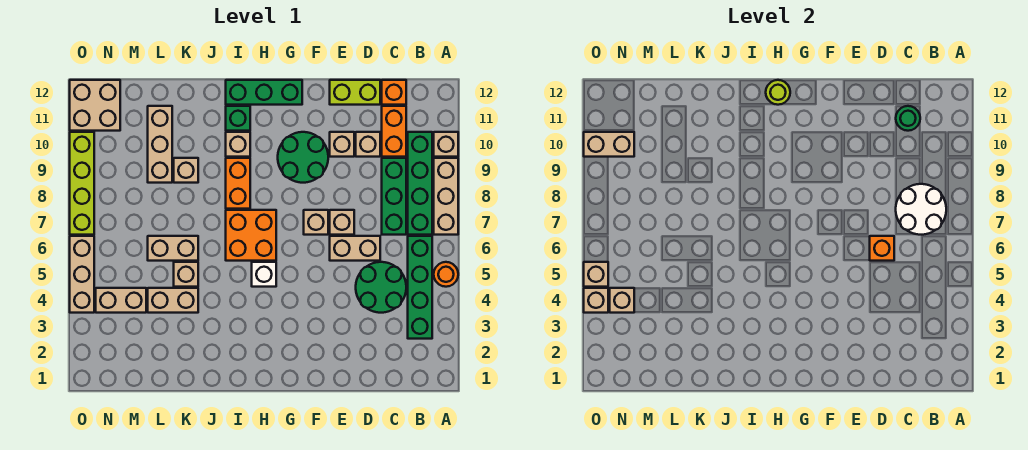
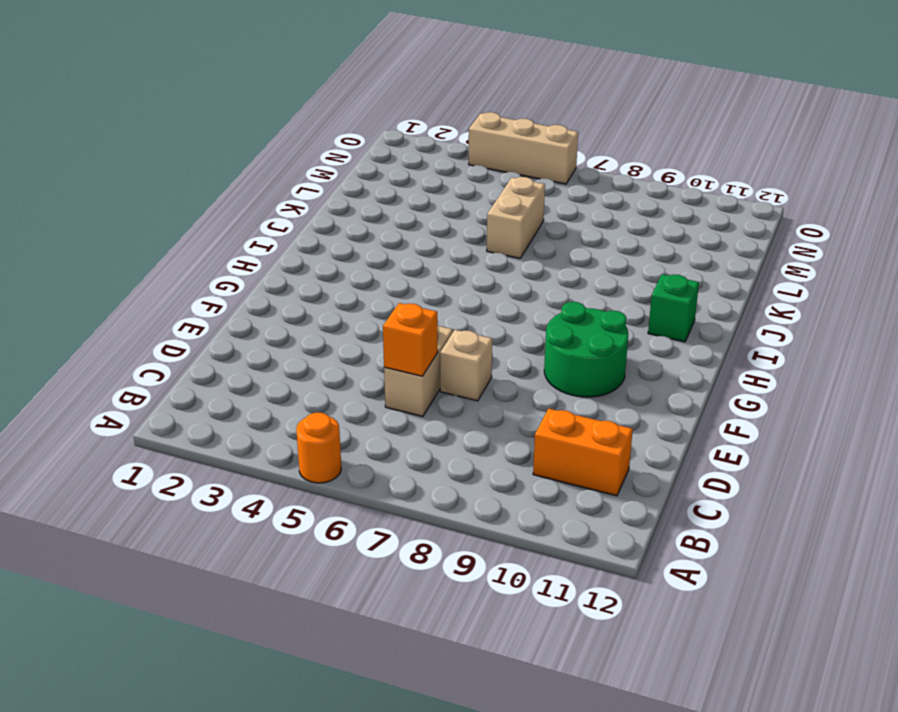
none -> tan brick A7:A9 level 1
none -> tan brick A10 level 1
none -> green brick B3:B6 level 1
none -> green brick B7:B10 level 1

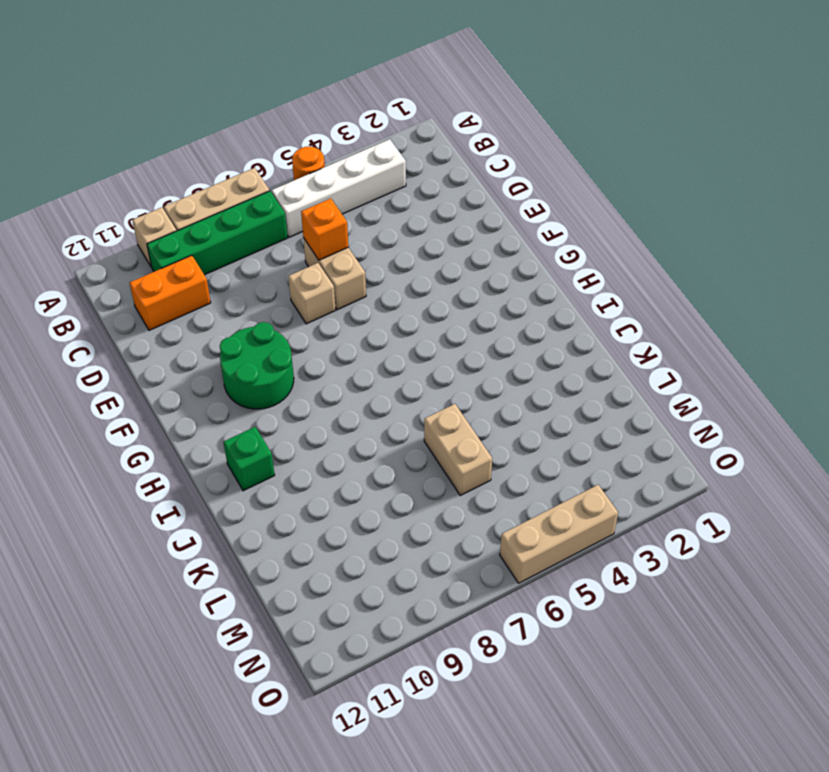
white brick B3:B6 level 1 -> green brick B3:B6 level 1
none -> green round brick C4:D5 level 1
none -> green brick C7:C9 level 1
none -> orange brick C12 level 1
none -> tan brick D10 level 1

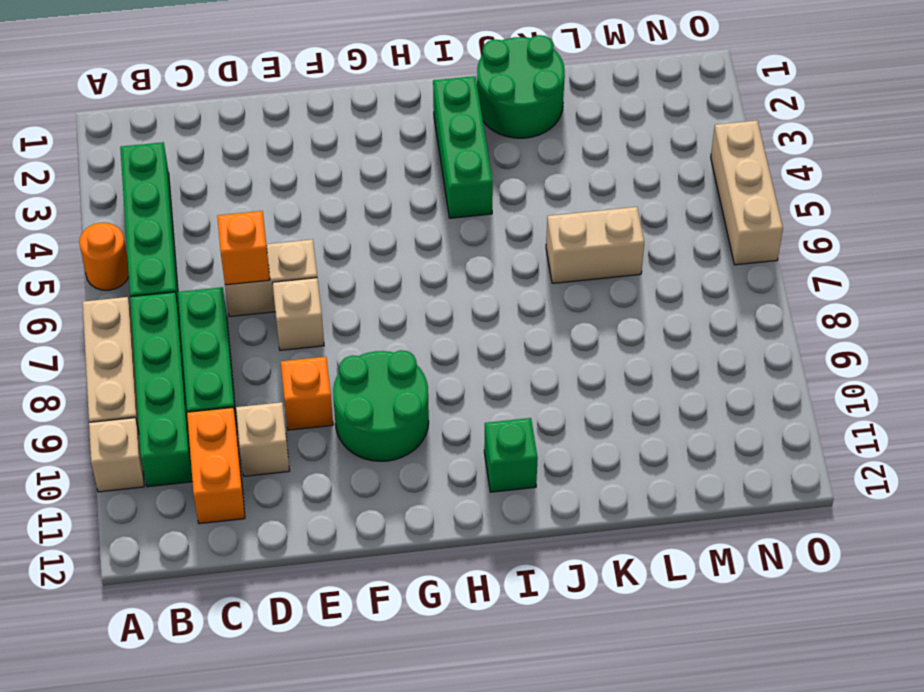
orange brick E9 level 1 -> orange brick C12 level 1
green brick I2:I4 level 1 -> green brick G12:I12 level 1
green round brick J1:K2 level 1 -> green round brick C4:D5 level 1
none -> lime brick D12:E12 level 1
none -> tan brick E10 level 1
none -> tan brick F7 level 1
none -> white brick H5 level 1

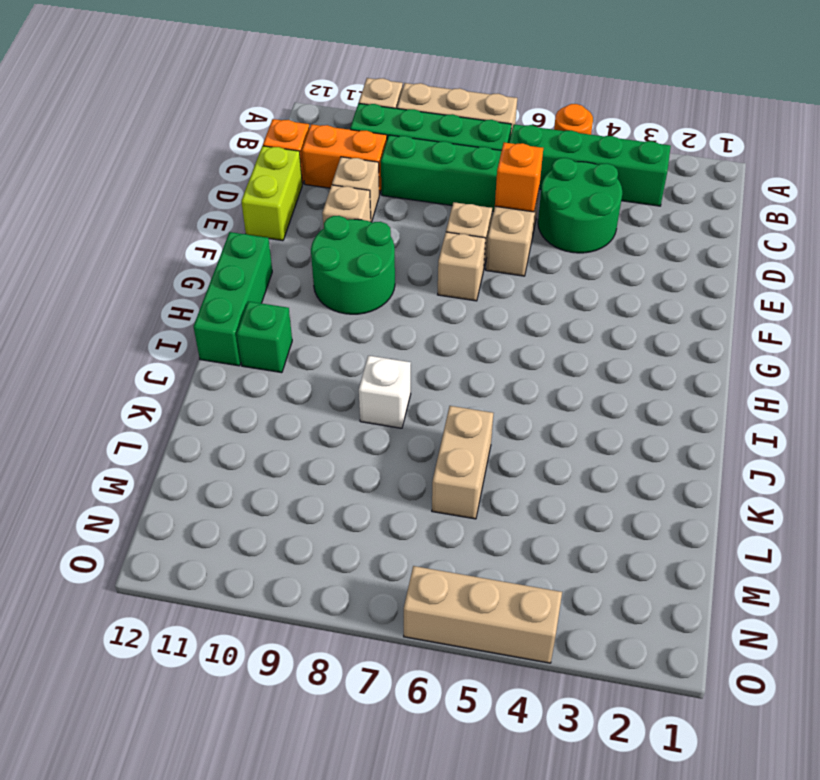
white brick J8 level 1 -> white brick H5 level 1
none -> orange brick H6:I7 level 1
none -> orange brick I8:I9 level 1
none -> tan brick I10 level 1
none -> tan brick K4:L4 level 1

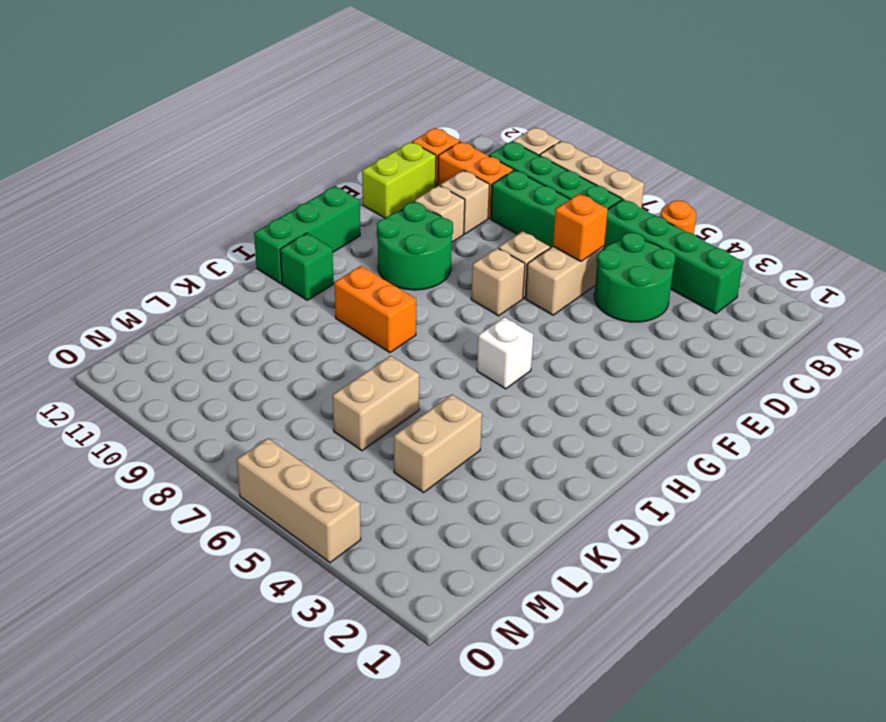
none -> orange brick H6:I7 level 1
none -> tan brick I10 level 1
none -> tan brick K5 level 1
none -> tan brick K9 level 1

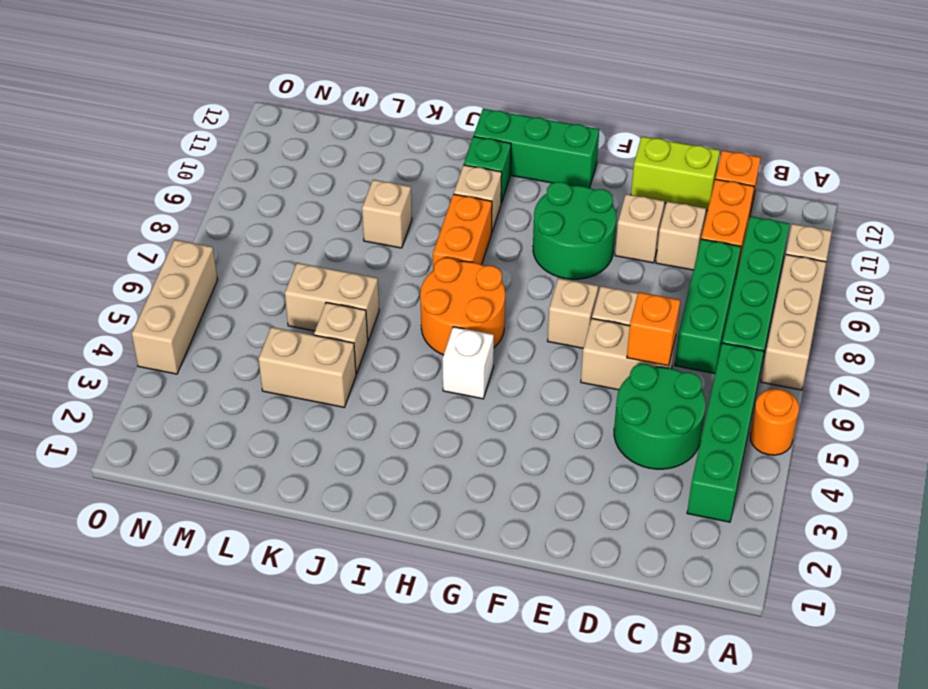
orange round brick H6:I7 level 1 -> orange brick H6:I7 level 1
none -> tan brick L9:L11 level 1
none -> tan brick M4:N4 level 1
none -> tan brick N11:O12 level 1
none -> lime brick O7:O10 level 1

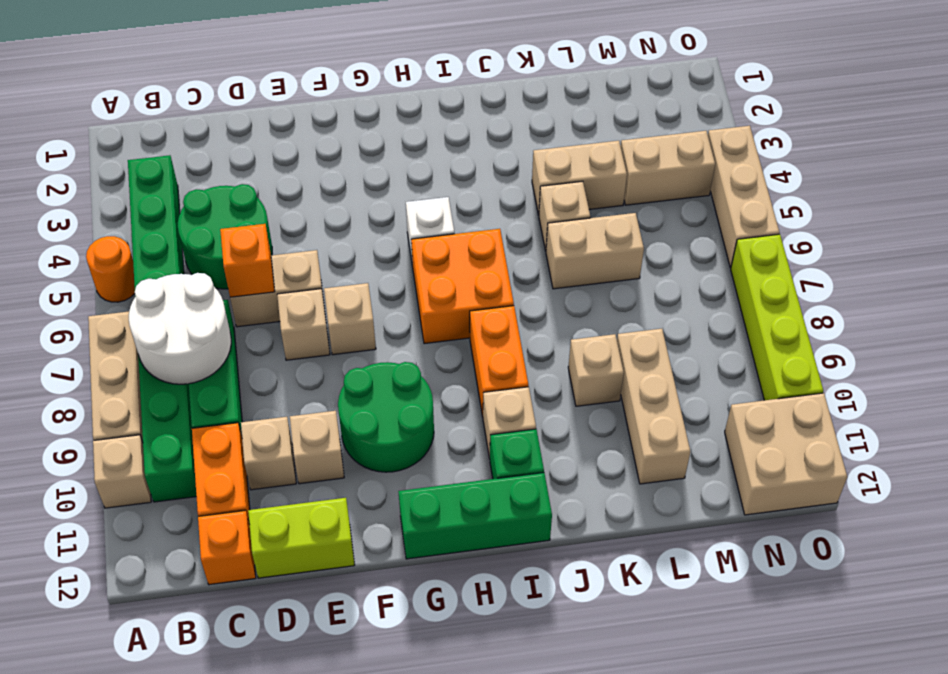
none -> green round brick C11 level 2
none -> lime round brick H12 level 2
none -> tan brick N4 level 2
none -> tan brick N10:O10 level 2

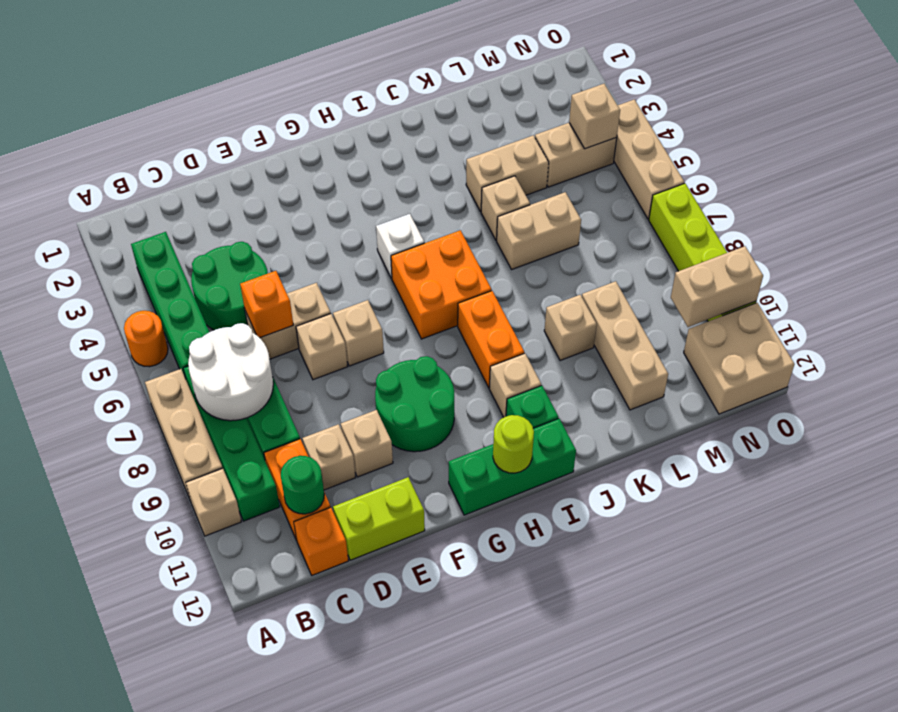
none -> tan brick O4 level 2
none -> tan brick O5 level 2

